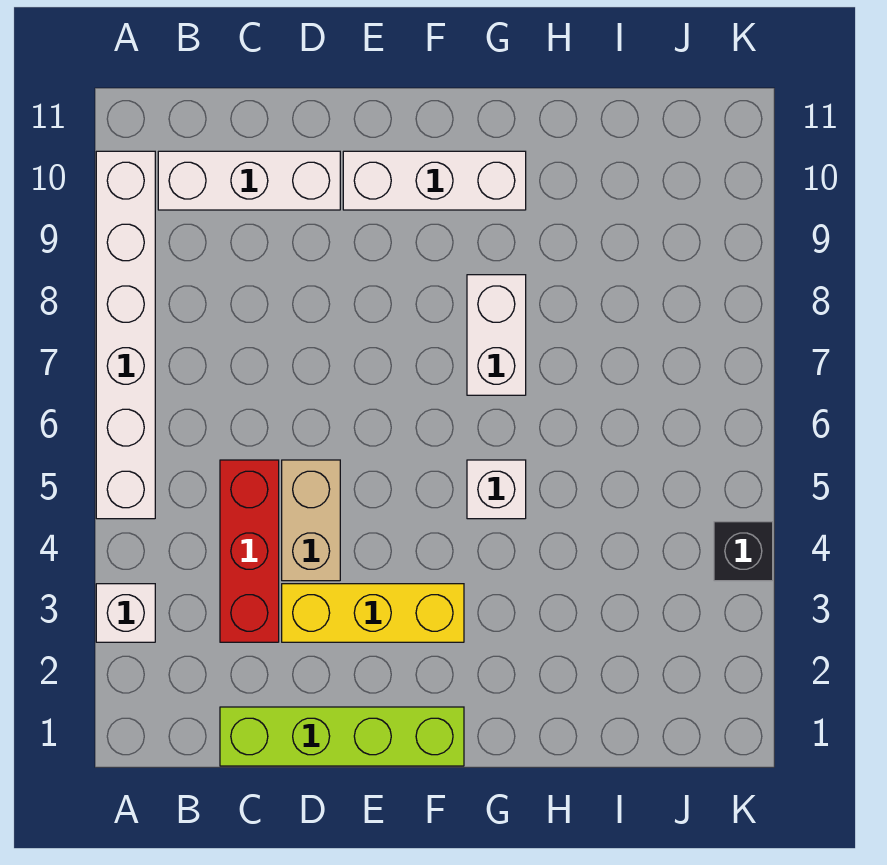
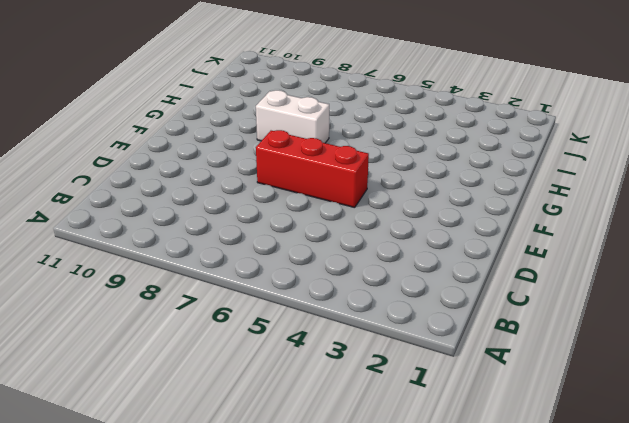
red brick E5:E7 level 1 -> red brick C3:C5 level 1
none -> white brick A3 level 1
none -> white brick A5:A10 level 1

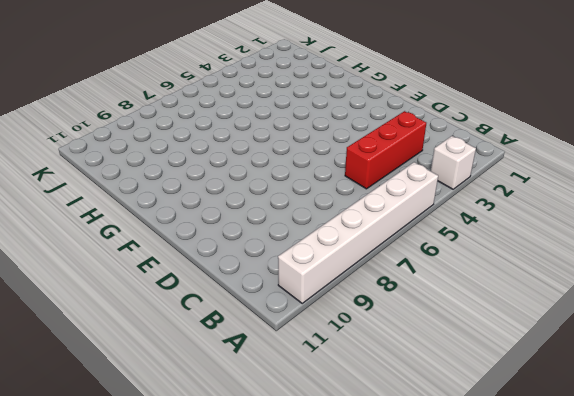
none -> white brick B10:D10 level 1
none -> lime brick C1:F1 level 1

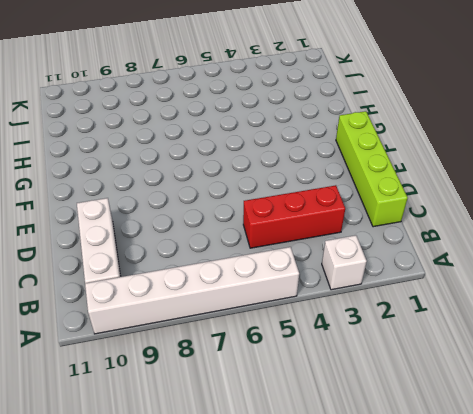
none -> yellow brick D3:F3 level 1
none -> tan brick D4:D5 level 1

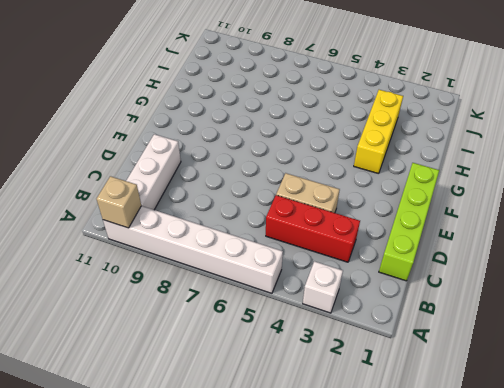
tan brick A10 level 2 -> none
yellow brick G3:I3 level 1 -> yellow brick D3:F3 level 1
none -> white brick E10:G10 level 1
none -> white brick G5 level 1

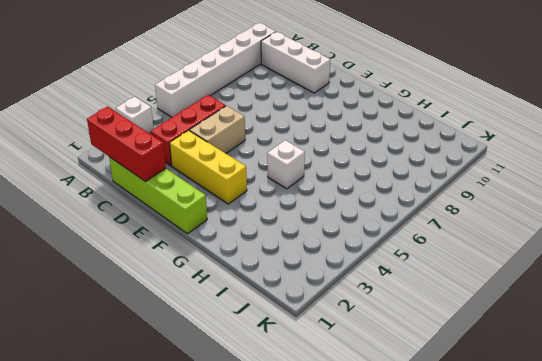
red brick B1:D1 level 2 -> none
none -> white brick E10:G10 level 1
none -> white brick G7:G8 level 1

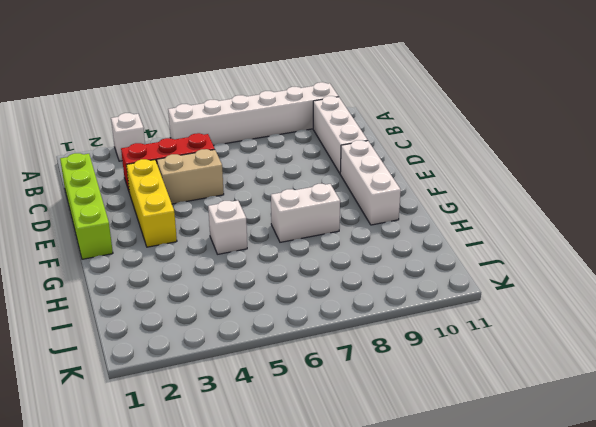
none -> black brick K4 level 1

